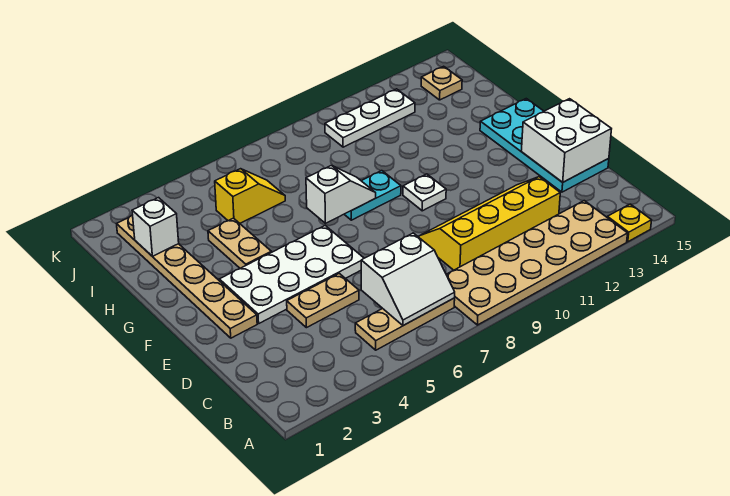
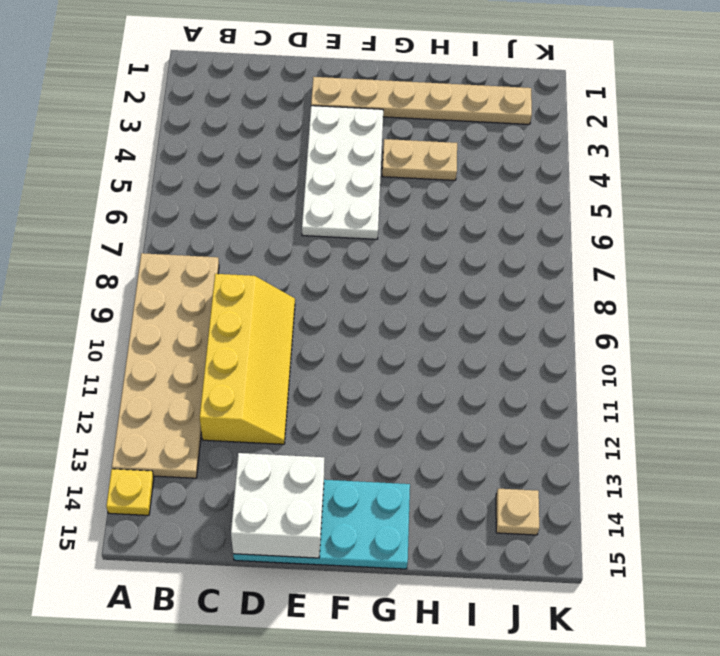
none -> tan plate B5:B7 level 1
none -> tan plate D4:D5 level 1
none -> white plate F10 level 1

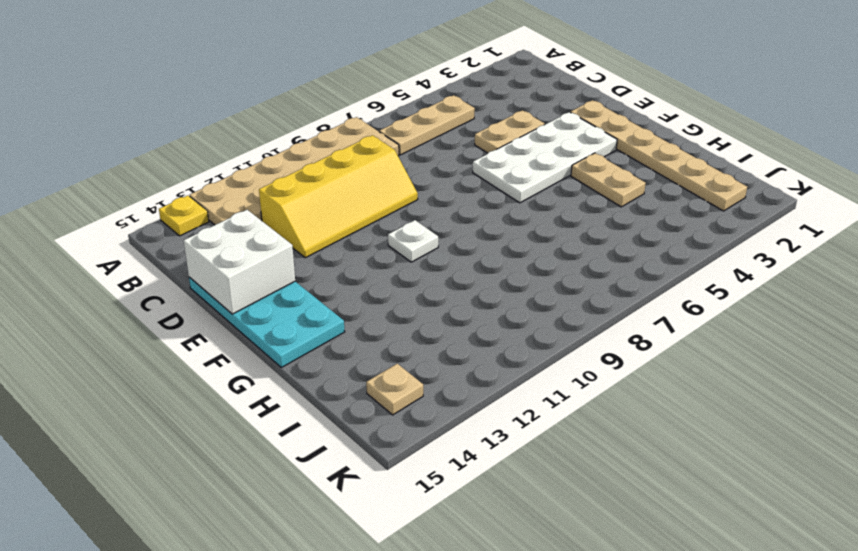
none -> cyan plate G8:G9 level 1
none -> yellow slope I5:I6 level 1 top 5
none -> white plate J10:J12 level 1

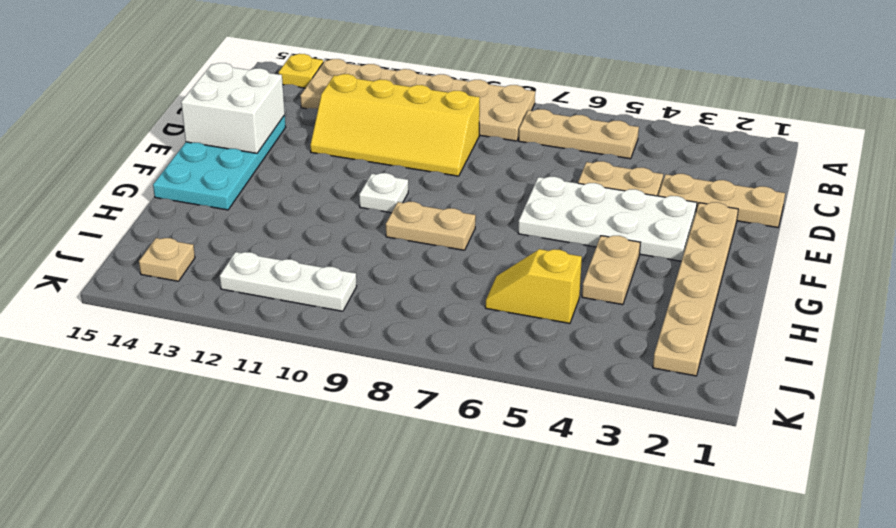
tan plate D1:D3 level 1 -> none
tan plate G8:G9 level 1 -> cyan plate G8:G9 level 1
none -> white slope B6:C7 level 2 top C
none -> white slope G7:G8 level 2 top 7
none -> white brick I2 level 2

